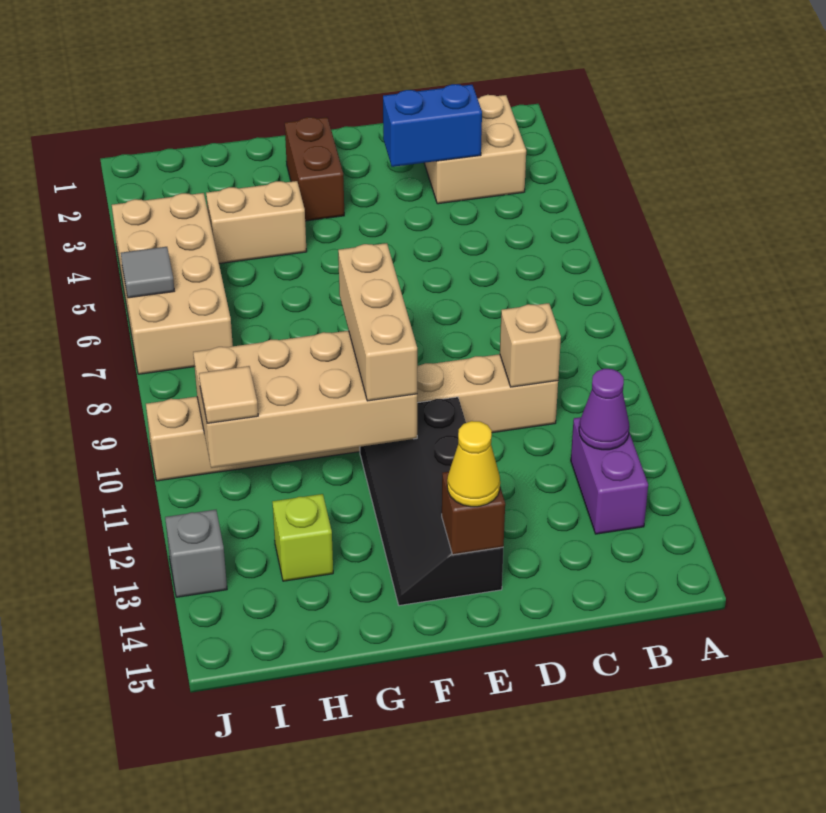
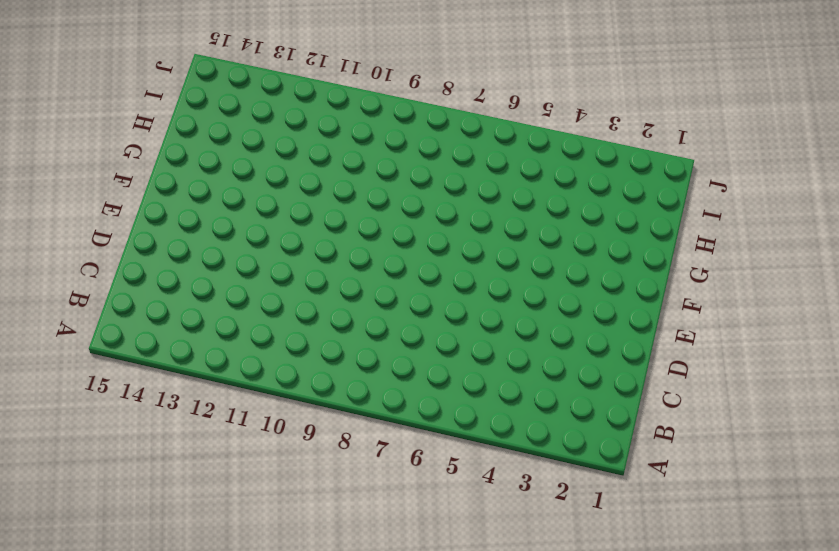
none -> tan brick B2:C3 level 1
none -> purple brick B12:B13 level 1
none -> tan brick C10:J10 level 1

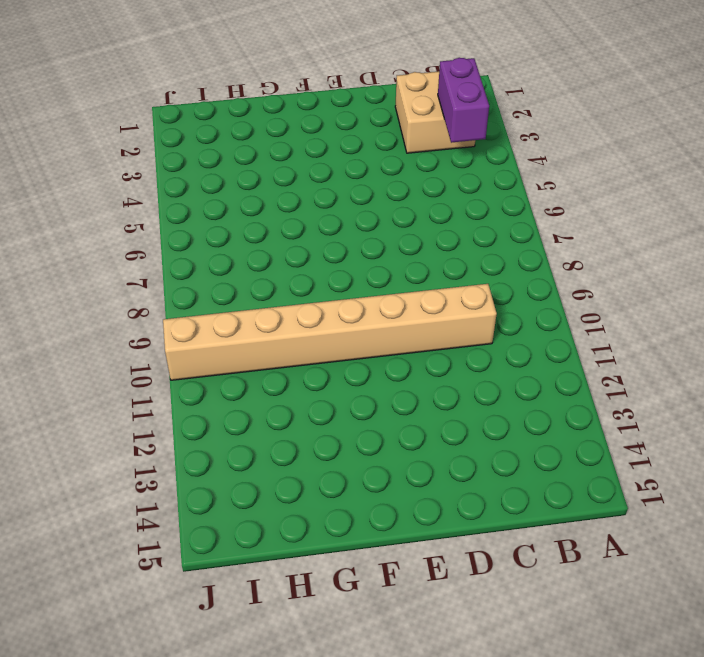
purple brick B3:B4 level 2 -> purple brick B12:B13 level 1
none -> black slope E11:F14 level 1 top E
none -> brown brick F2:F3 level 1
none -> tan brick G4:H4 level 1

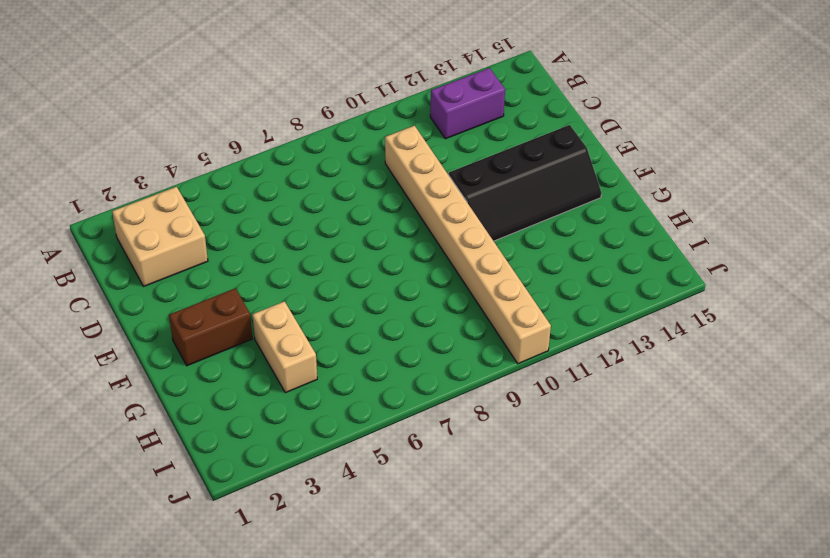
none -> lime brick H13 level 1
none -> tan brick I4:J7 level 1
none -> grey brick J13 level 1

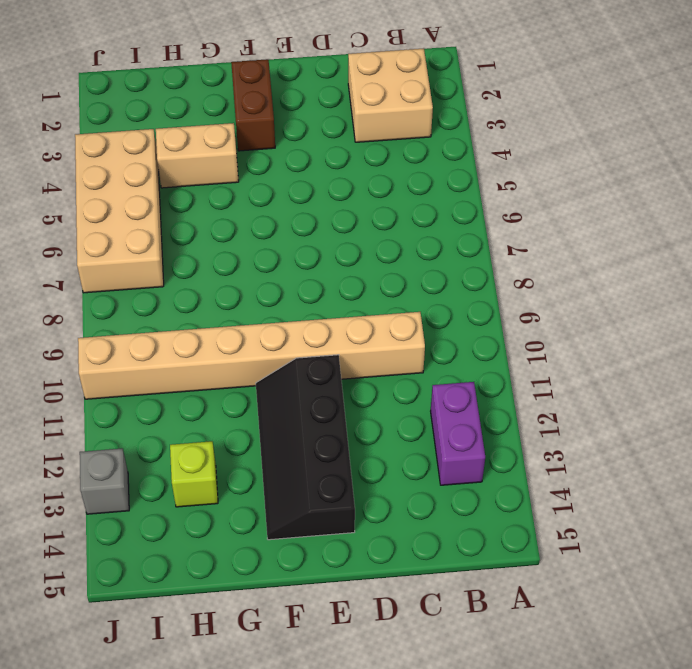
none -> purple cone B12 level 2
none -> blue brick C3:D3 level 2
none -> tan brick C10 level 2

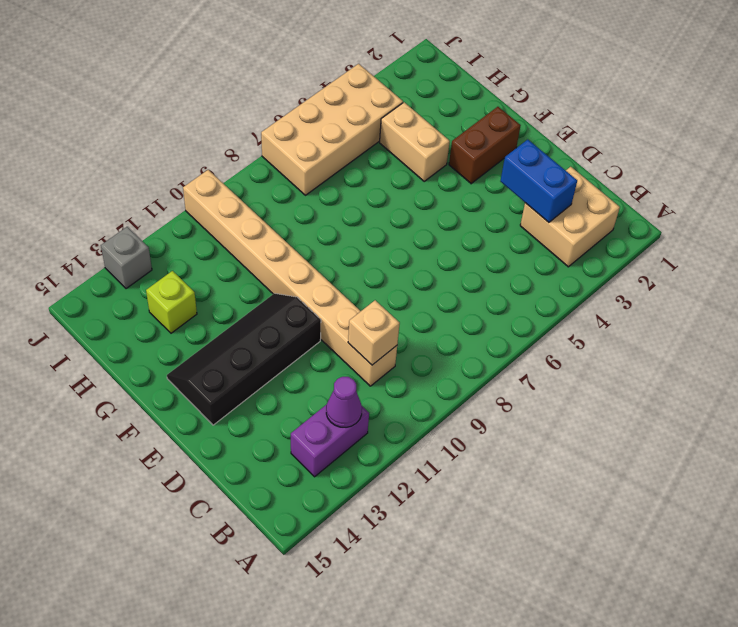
none -> brown brick E14 level 2
none -> tan brick F10:I11 level 2
none -> grey tile J6 level 2

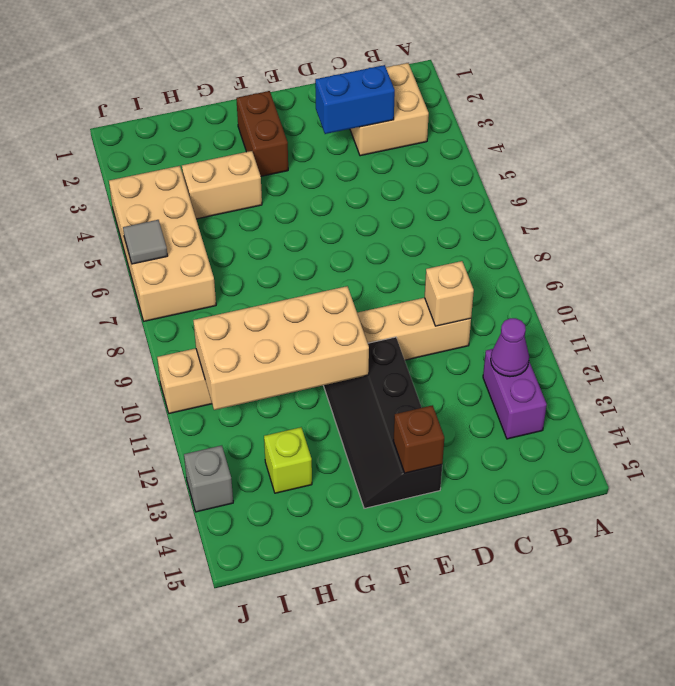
none -> yellow cone E14 level 3
none -> tan brick F9:F11 level 3
none -> tan tile I11 level 3

